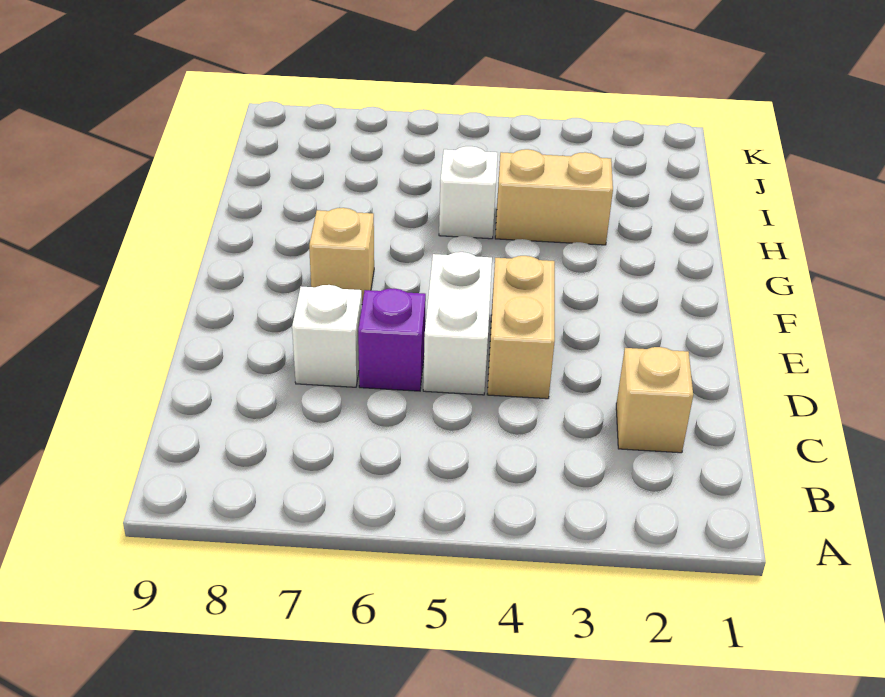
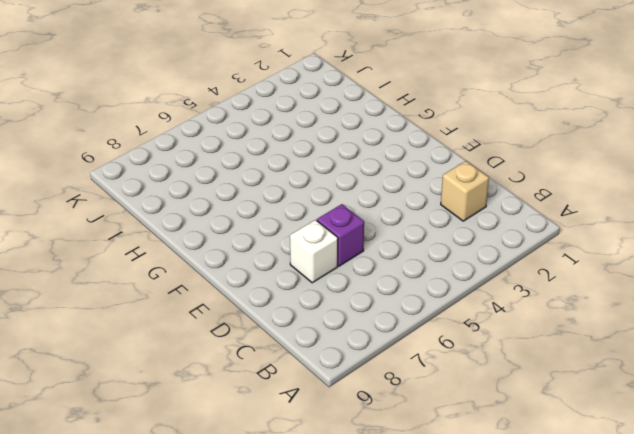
none -> tan brick D4:E4 level 1
none -> white brick D5:E5 level 1

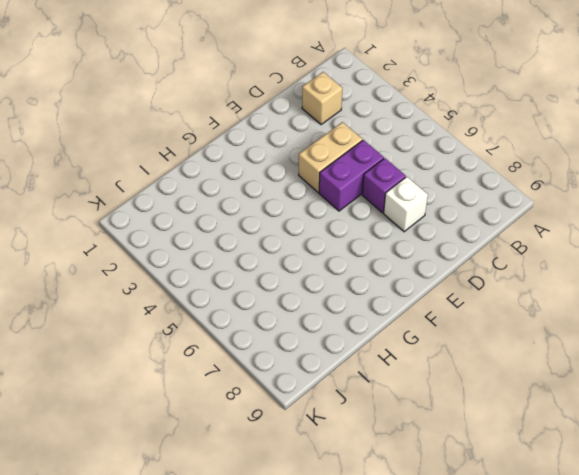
purple brick D5:E5 level 1 -> white brick D5:E5 level 1
none -> tan brick F7 level 1
none -> tan brick H3:H4 level 1

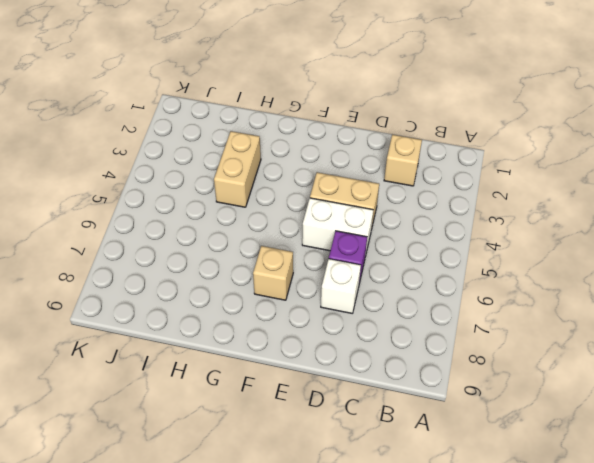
none -> white brick H5 level 1

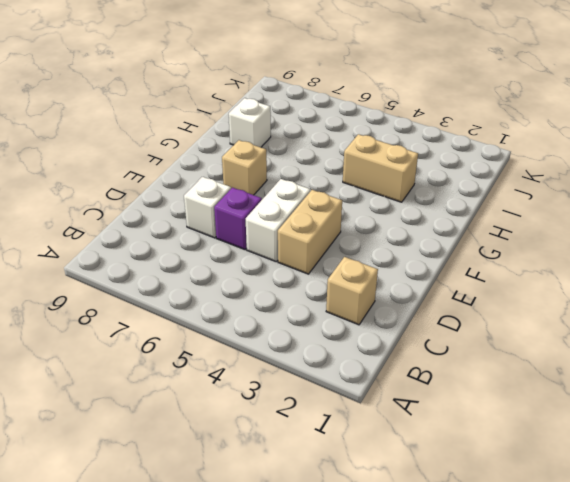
white brick H8 level 1 -> white brick H5 level 1

